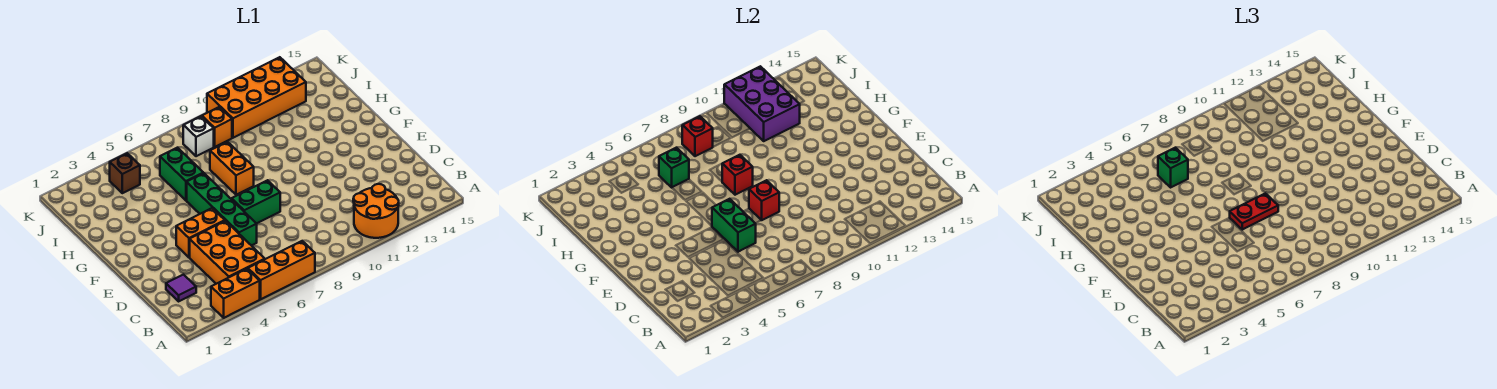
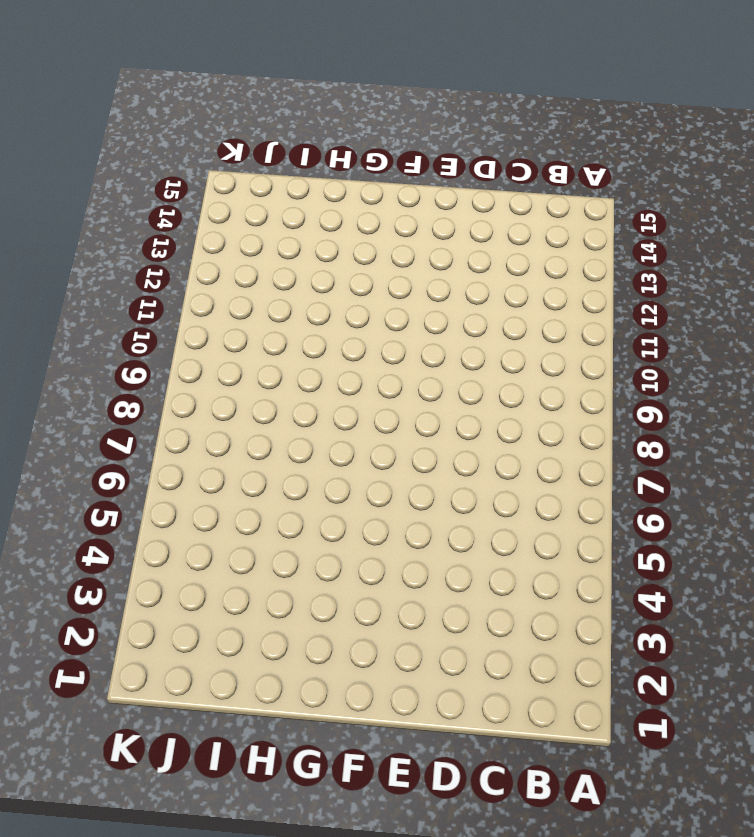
none -> orange brick A3:A4 level 1
none -> orange brick A5:A7 level 1
none -> orange round brick A11:B12 level 1

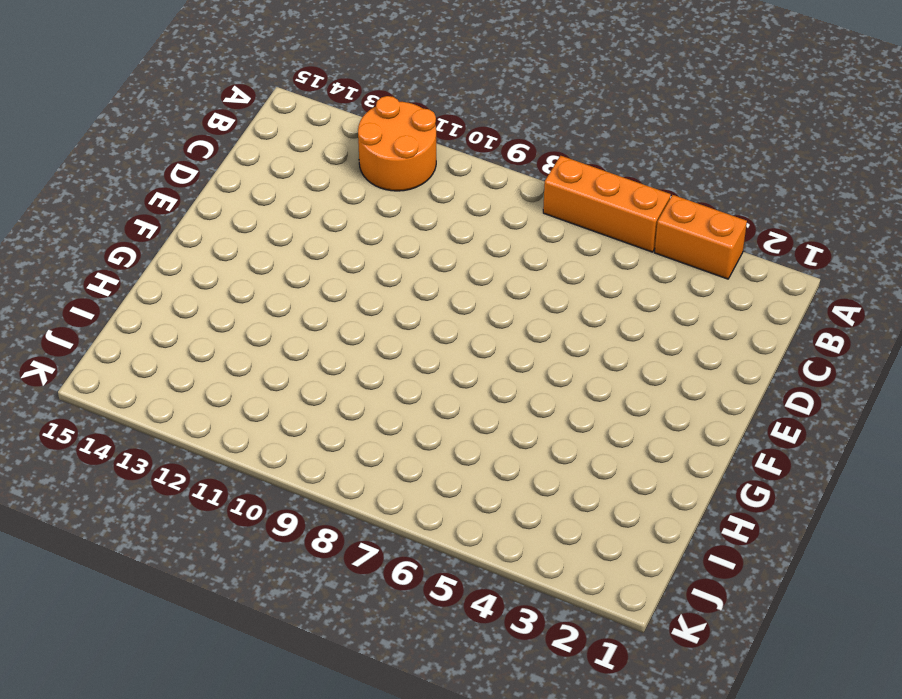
none -> orange brick B4:D5 level 1
none -> purple tile C2 level 1
none -> green brick D6:G6 level 1

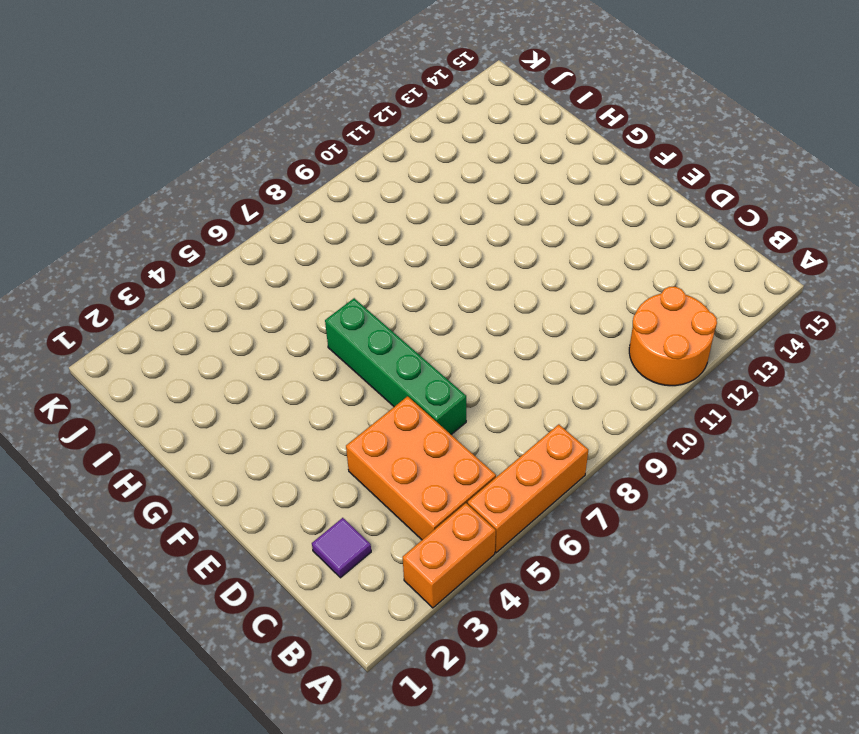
none -> orange brick E4:E5 level 1
none -> green brick E7:E8 level 1
none -> orange brick G8:H8 level 1

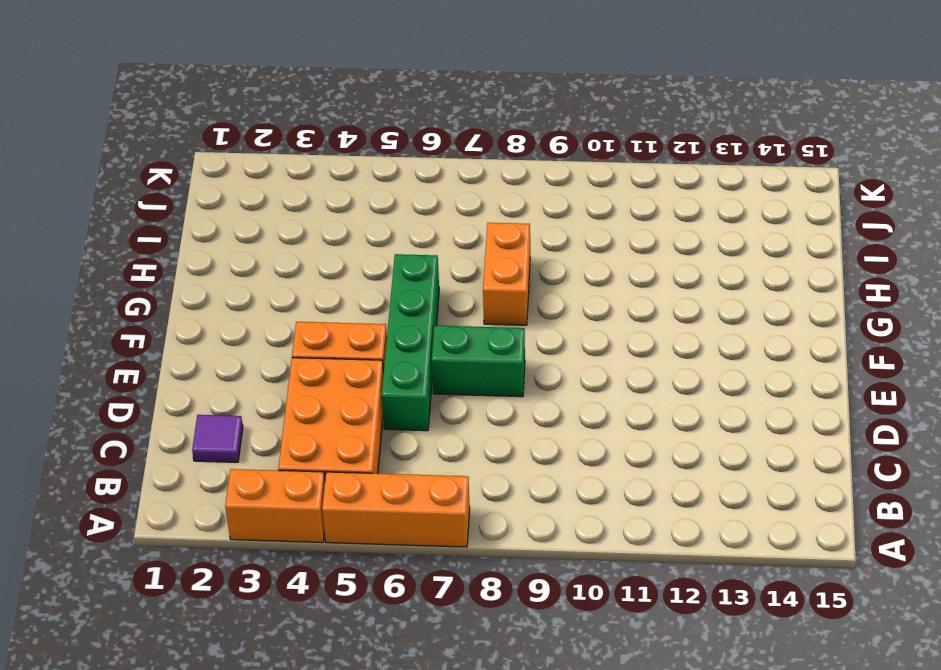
none -> orange round brick A11:B12 level 1
none -> green brick H6:I6 level 1
none -> brown brick J4 level 1

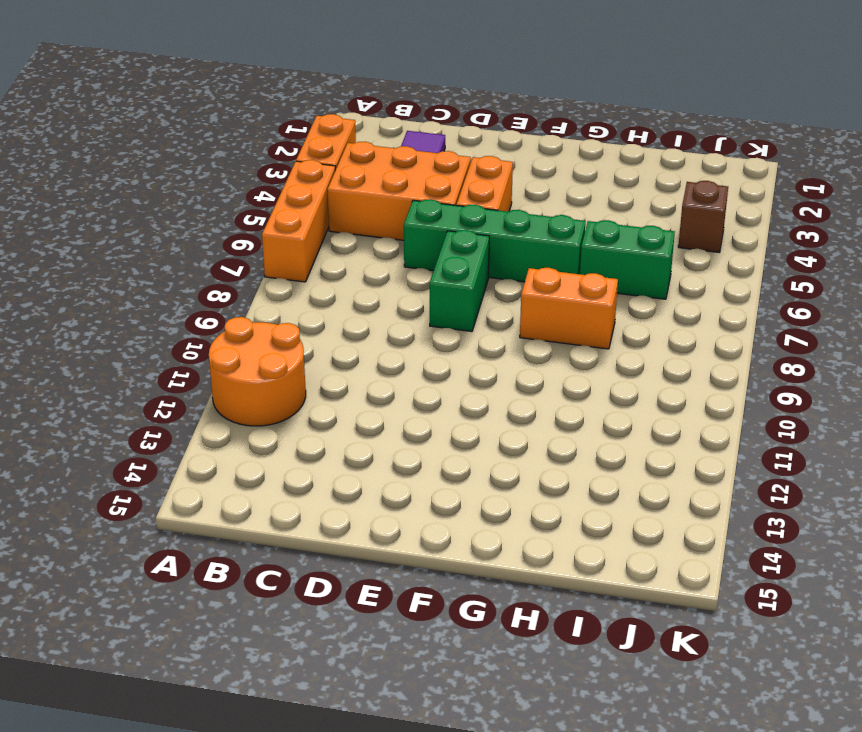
none -> white brick J8 level 1
none -> orange brick J9 level 1
none -> orange brick J10:K13 level 1

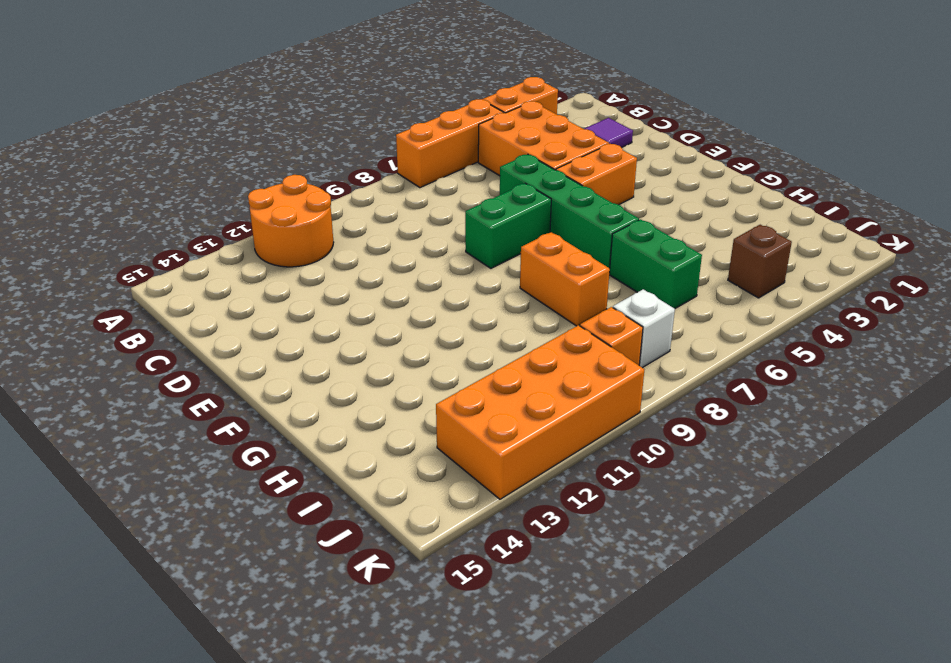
none -> green brick D6:E6 level 2
none -> red brick E8 level 2
none -> red brick G8 level 2

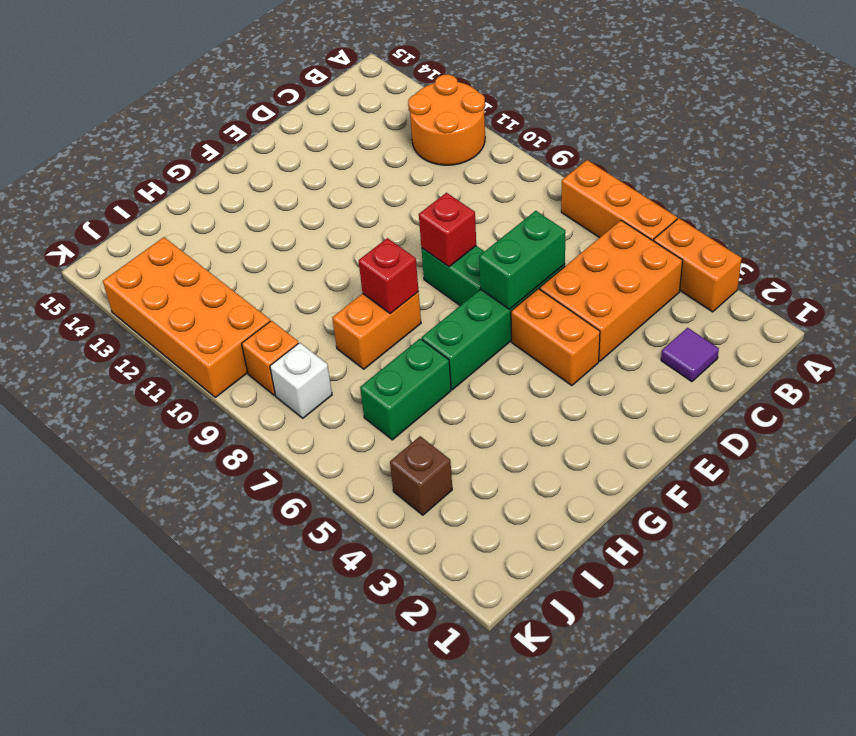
none -> green brick I6 level 2
none -> purple brick I11:K12 level 2
none -> red brick J8 level 2

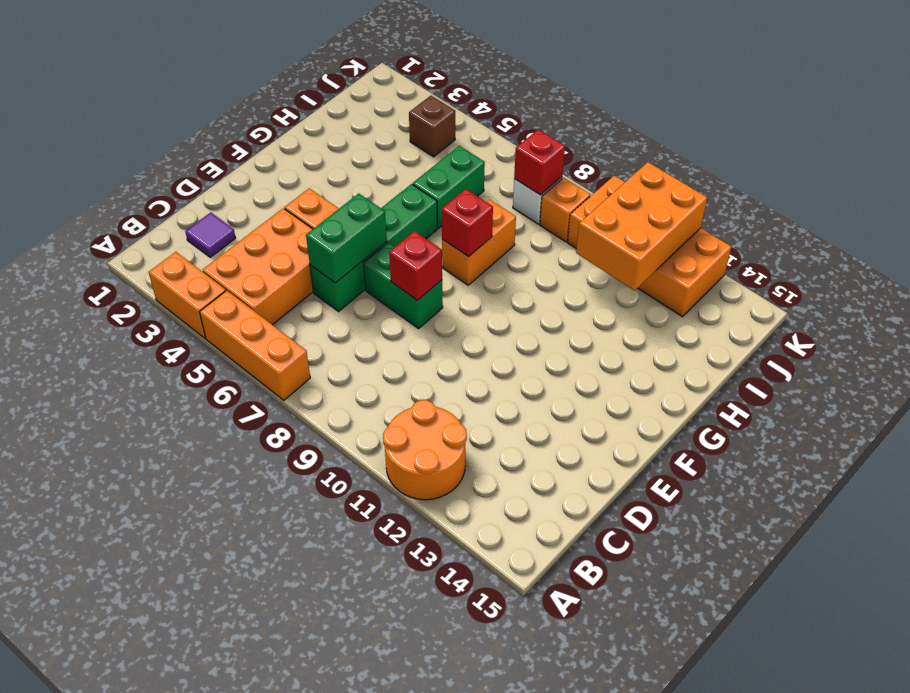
orange brick I11:K12 level 2 -> purple brick I11:K12 level 2
none -> green brick I6 level 2
none -> red plate E7:E8 level 3
none -> green brick I6 level 3

